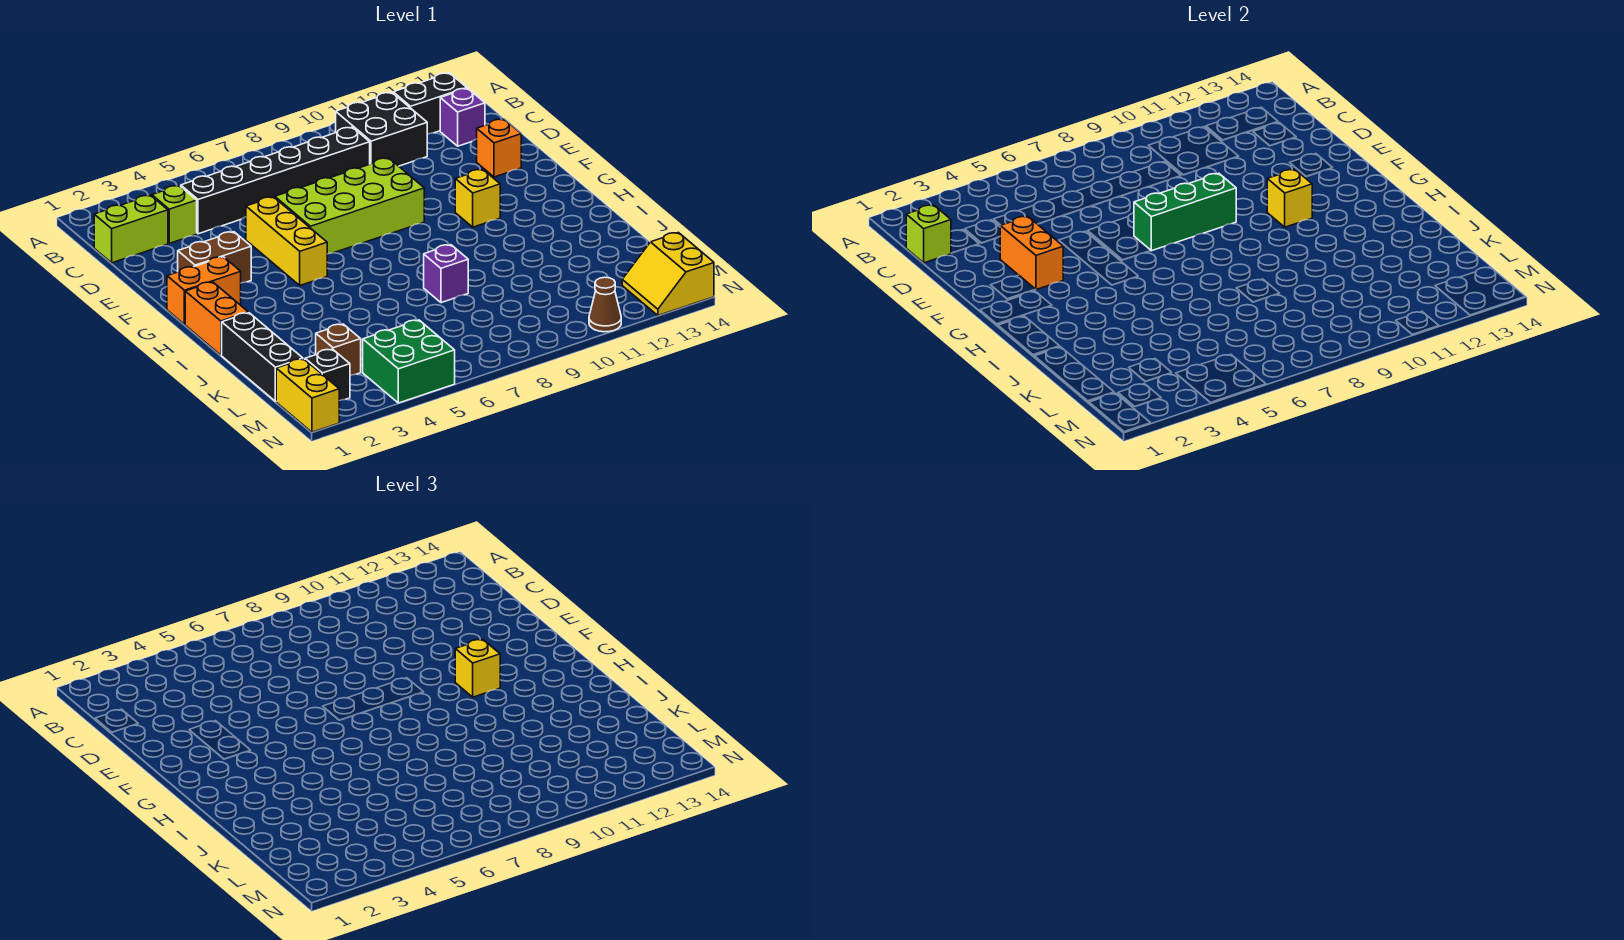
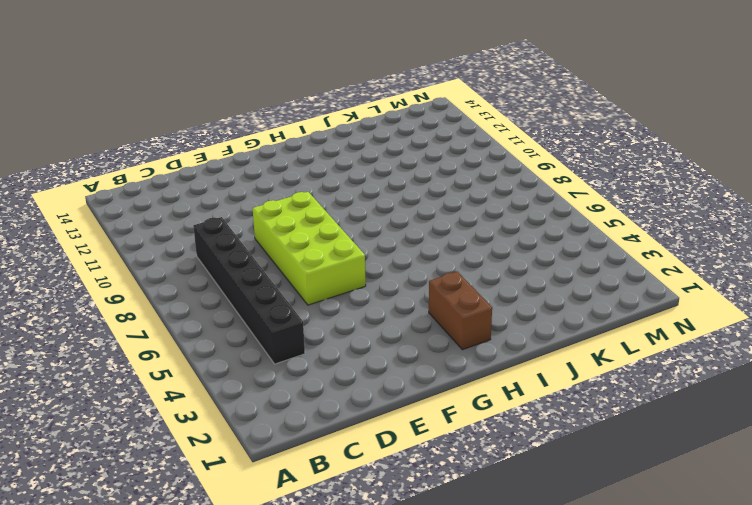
brown brick H2:H3 level 1 -> brown brick F2:F3 level 1
none -> black brick B10:C11 level 1
none -> black brick B12:B13 level 1
none -> lime brick C1:C2 level 1

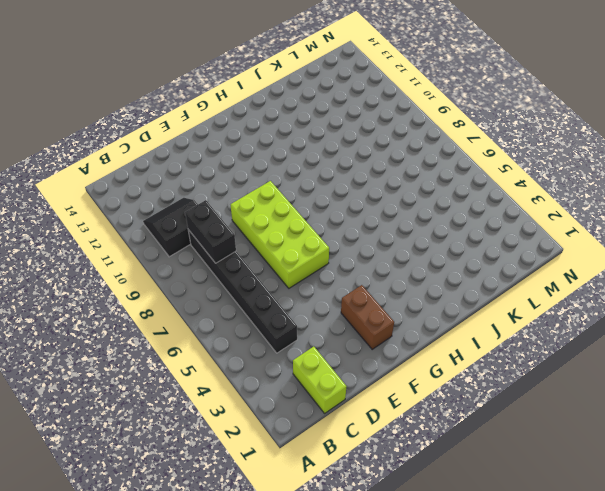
black slope B10:C11 level 1 top 10 -> black brick B10:C11 level 1
black brick C8:C9 level 2 -> black brick B12:B13 level 1
none -> lime brick C3 level 1
none -> purple brick C13 level 1
none -> yellow brick E5:G5 level 1

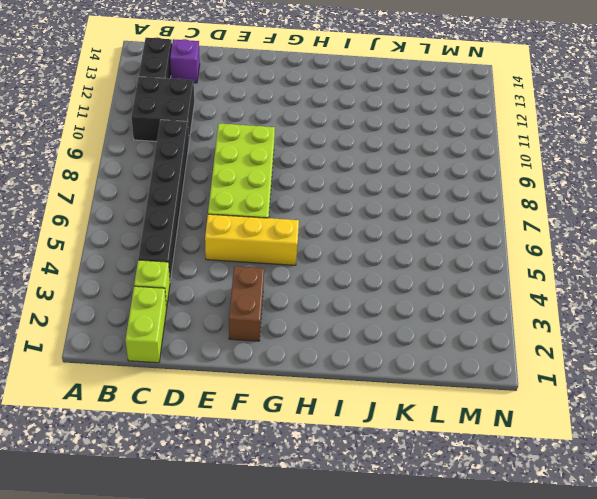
none -> orange brick E13 level 1
none -> orange brick G1:G2 level 1
none -> yellow brick G11 level 1

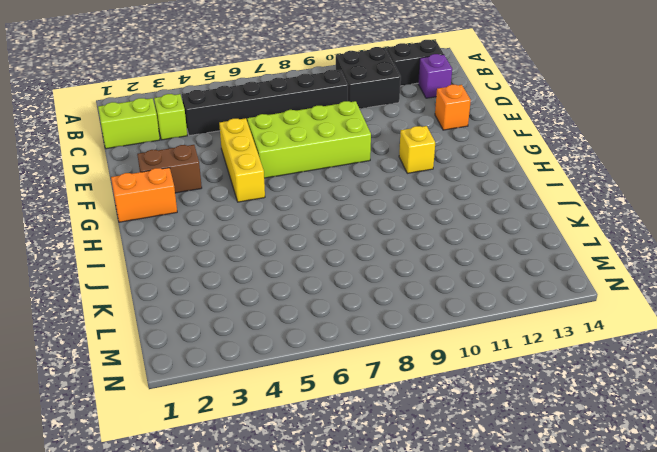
none -> orange brick H1:I1 level 1
none -> black brick J1:L1 level 1
none -> purple brick J8 level 1

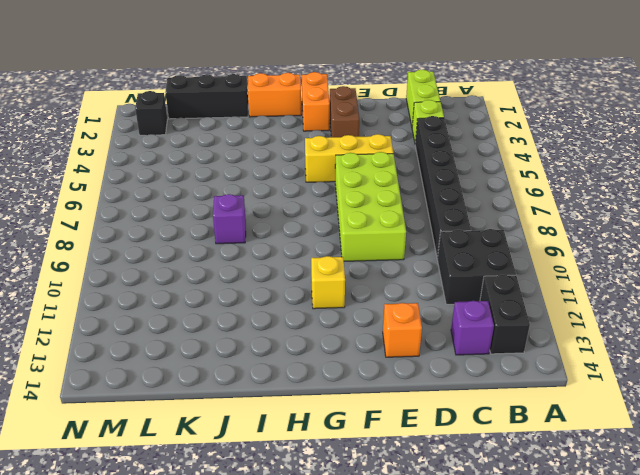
none -> brown brick L3 level 1
none -> yellow brick M1:N1 level 1
none -> green brick M4:N5 level 1

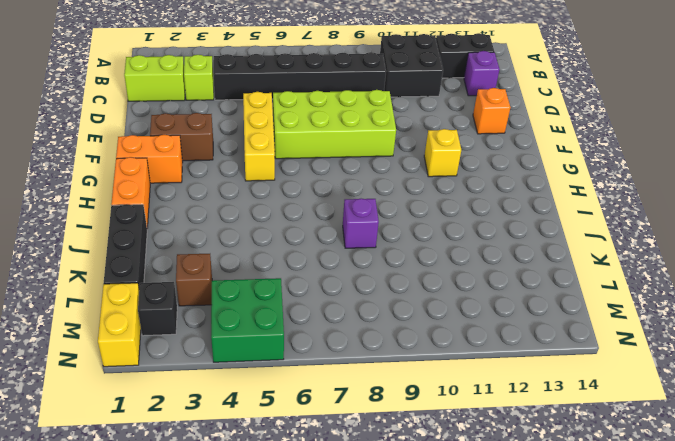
none -> yellow slope M13:N14 level 1 top 14
none -> brown cone N11 level 1
none -> lime brick C1 level 2

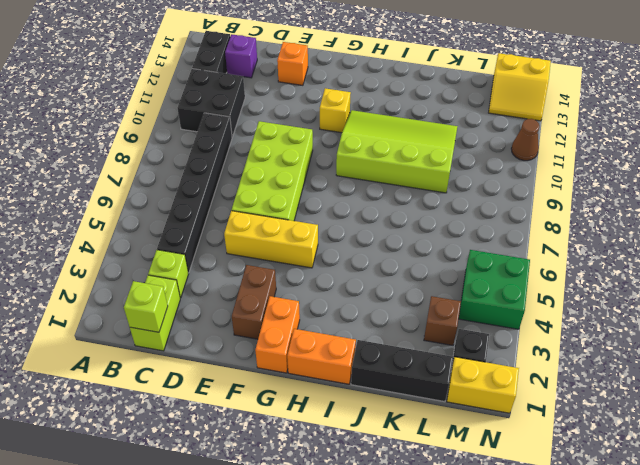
lime slope H9:K11 level 1 top 9 -> none
none -> purple brick J8 level 1
none -> orange brick E3:F3 level 2
none -> green brick F7:F9 level 2

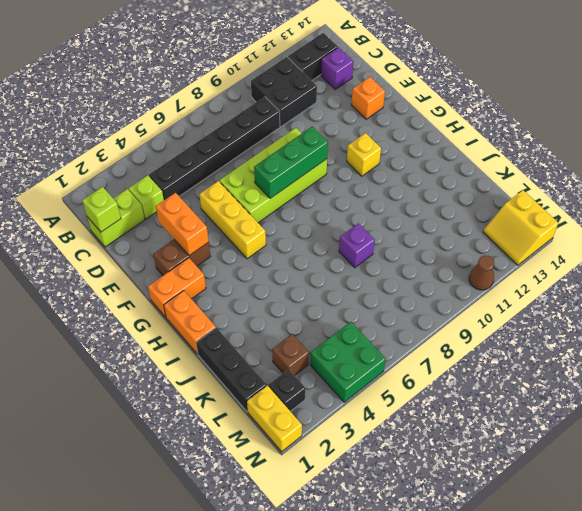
none -> yellow brick G11 level 2
none -> yellow brick G11 level 3

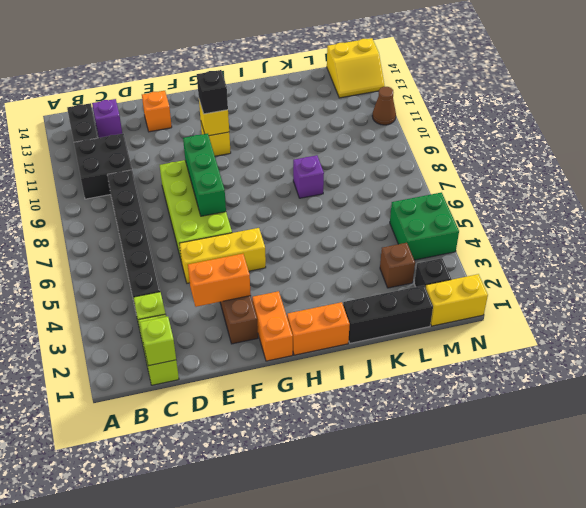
black brick G11 level 3 -> yellow brick G11 level 3

